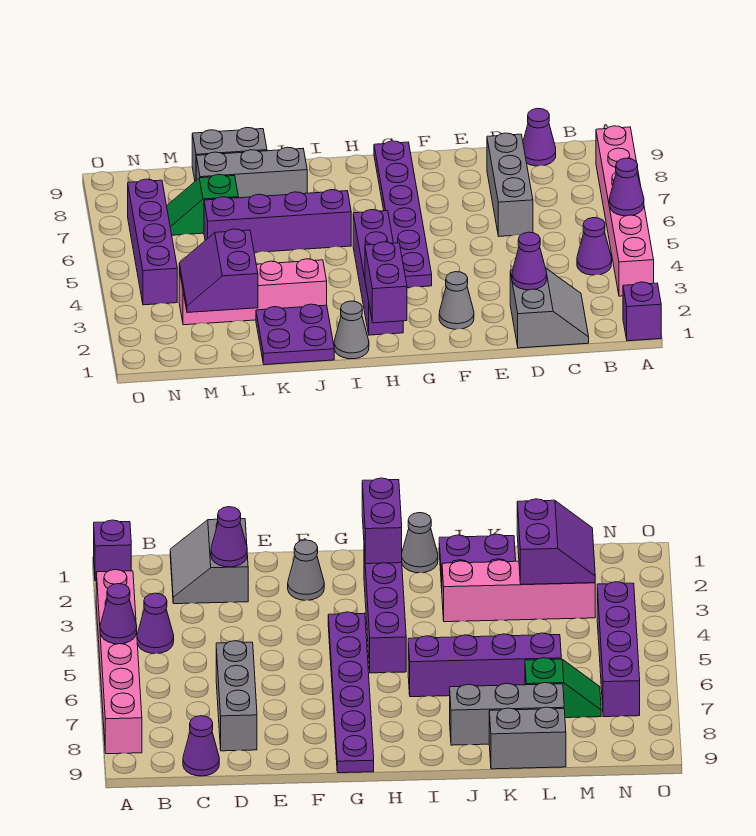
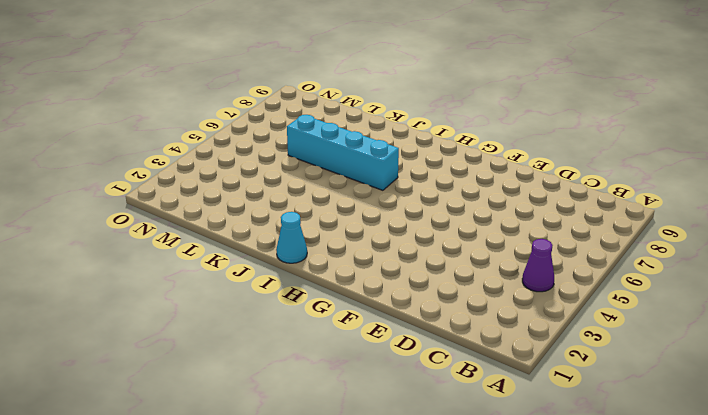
cyan cone I1 level 1 -> grey cone I1 level 1
cyan brick I6:L6 level 1 -> purple brick I6:L6 level 1
none -> purple brick A1 level 1
none -> pink brick A3:A8 level 1
none -> grey slope C1:D2 level 1 top D

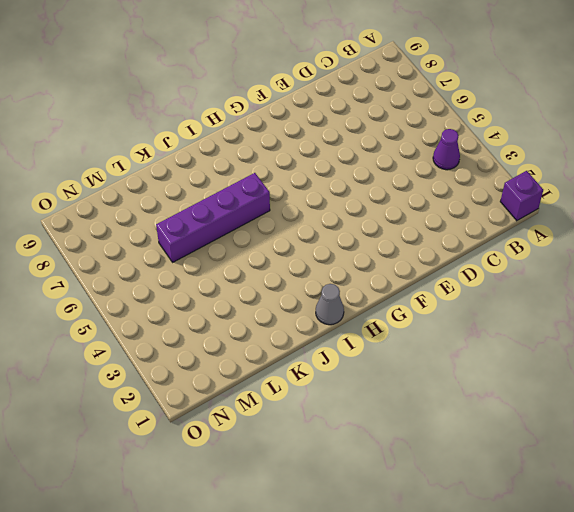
none -> pink brick A3:A8 level 1
none -> grey slope C1:D2 level 1 top D
none -> purple cone C9 level 1

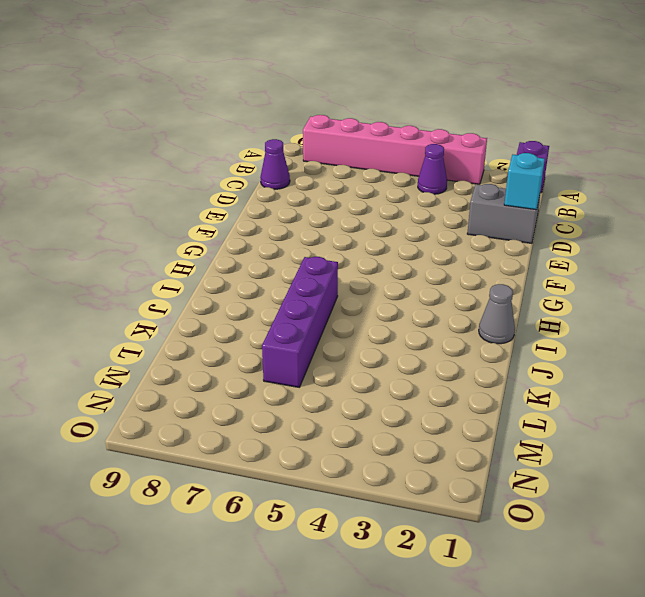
cyan brick D1 level 2 -> none
none -> grey brick D6:D8 level 1
none -> grey cone F2 level 1
none -> purple plate G4:G9 level 1

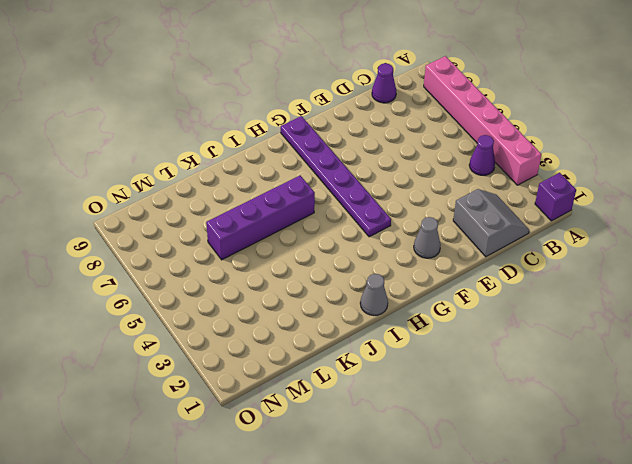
none -> grey brick D6:D8 level 1
none -> purple brick H2:H5 level 1
none -> purple plate J1:K2 level 1

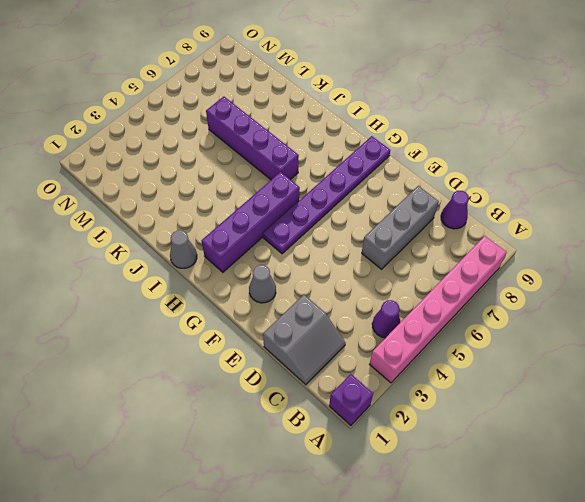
none -> purple plate J1:K2 level 1
none -> pink brick J3:M3 level 1
none -> grey brick J8:L8 level 1

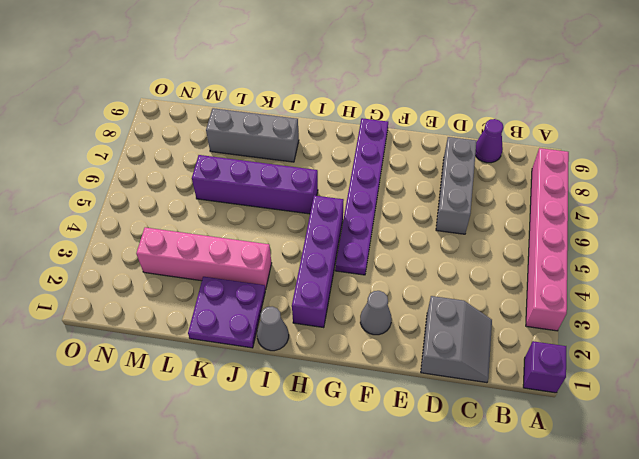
none -> purple cone B4 level 1
none -> grey brick K9:L9 level 1
none -> green slope L7:M7 level 1 top L

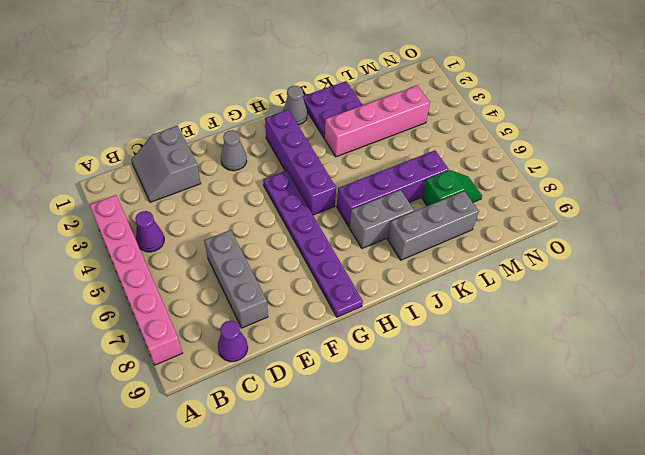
grey brick I7:J7 level 1 -> grey brick K9:L9 level 1
none -> purple brick A1 level 1
none -> purple brick N4:N7 level 1
none -> purple cone A5 level 2

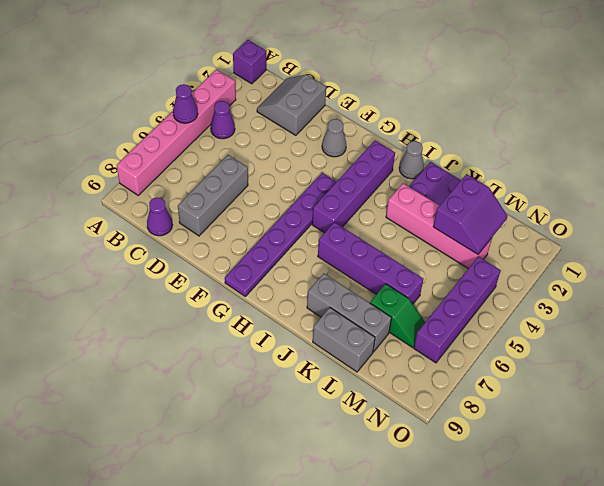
none -> purple cone D2 level 2
none -> purple brick H1:H2 level 2

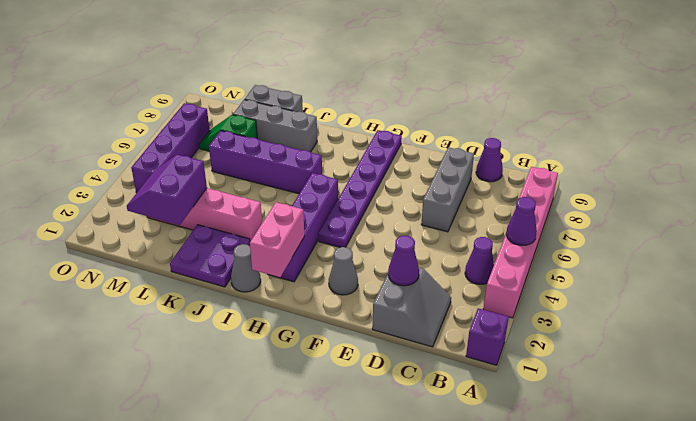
pink brick H1:H2 level 2 -> purple brick H1:H2 level 2

